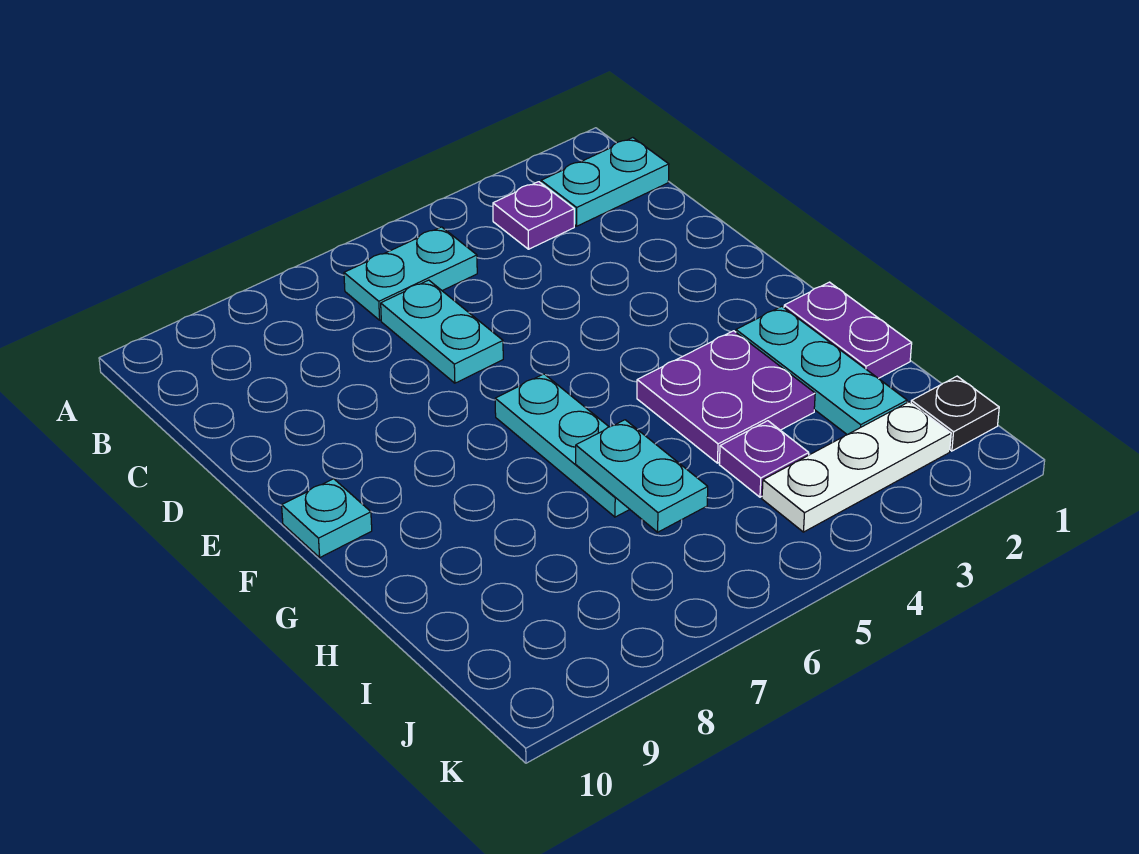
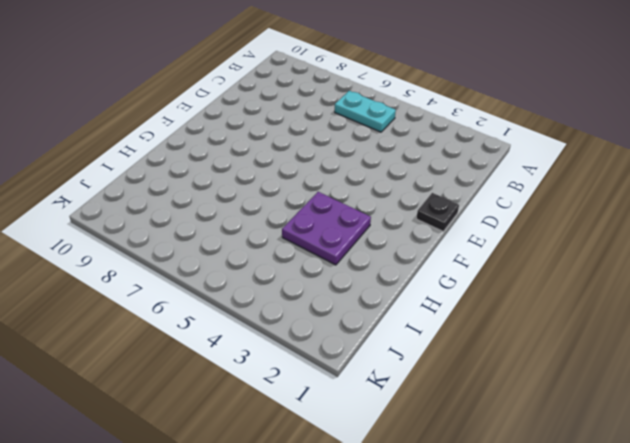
black plate E1 level 1 -> black plate J1 level 1
none -> cyan plate B1:B2 level 1
none -> purple plate B3 level 1
none -> cyan plate C6:D6 level 1

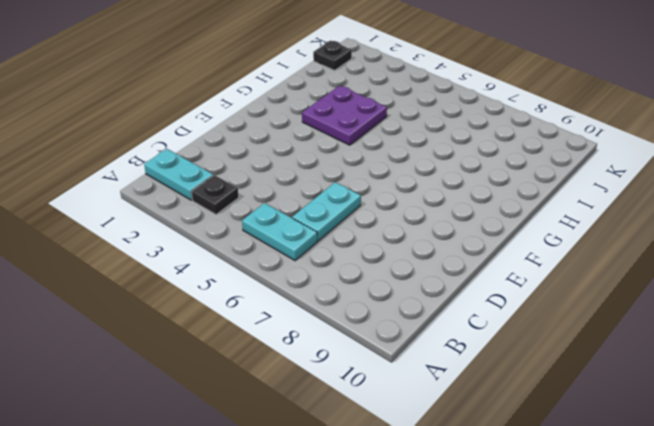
black plate B3 level 1 -> purple plate B3 level 1
none -> cyan plate F6:H6 level 1
none -> cyan plate F10 level 1
none -> purple plate G1:H1 level 1

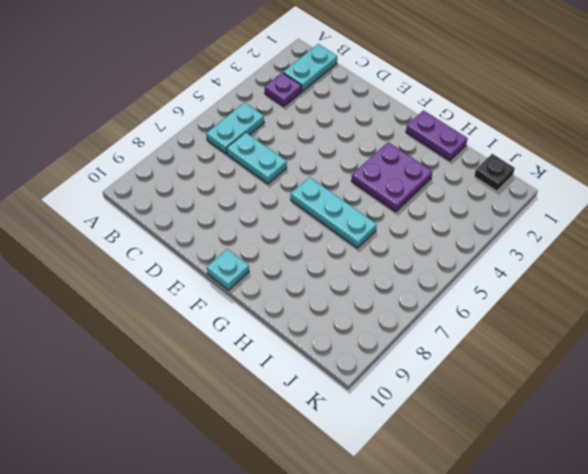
none -> cyan plate G2:I2 level 1
none -> purple plate I4 level 1
none -> white plate J2:J4 level 1

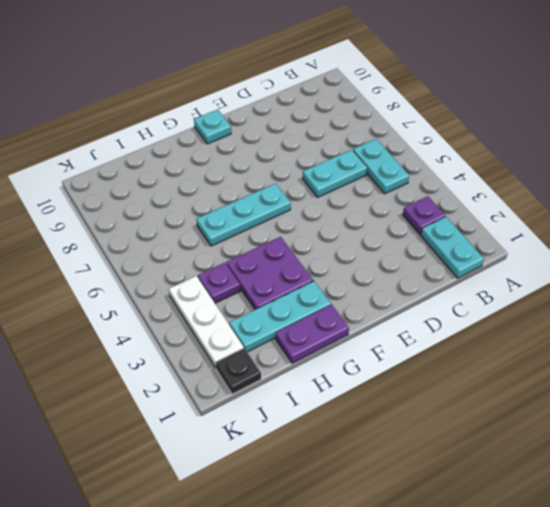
none -> cyan plate H6:I6 level 2

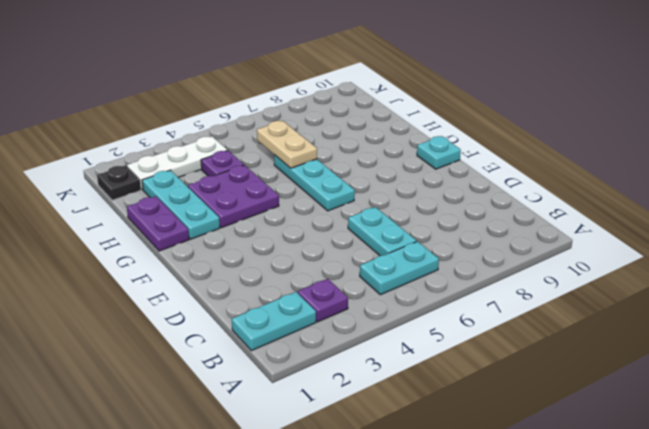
tan plate H6:I6 level 2 -> cyan plate H6:I6 level 2

